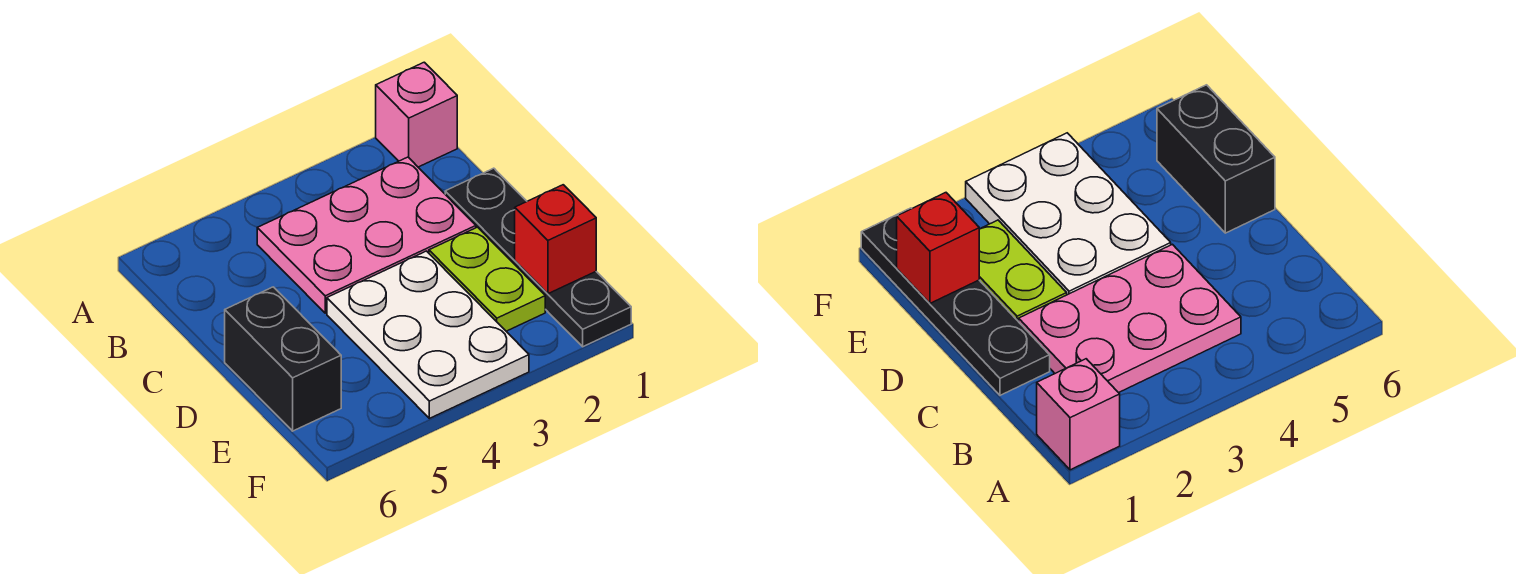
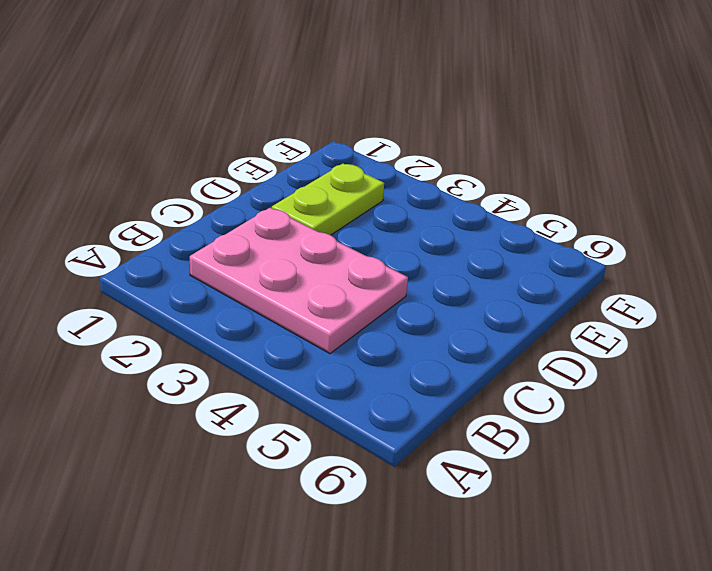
none -> pink brick A1 level 1
none -> black plate C1:F1 level 1

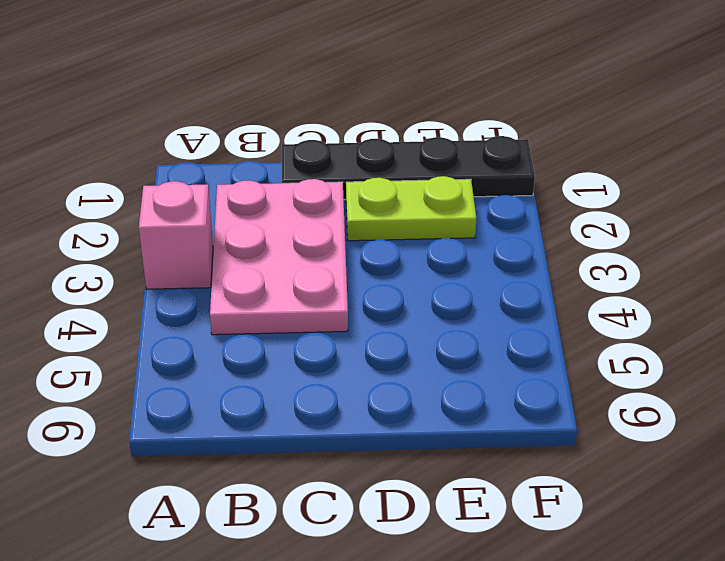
pink brick A3 level 1 -> pink brick A1 level 1
none -> white plate D3:F4 level 1
none -> black brick D6:E6 level 1

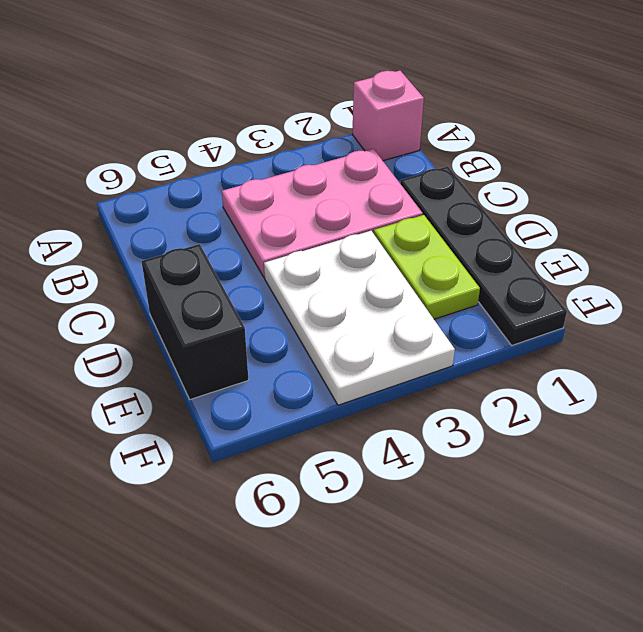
none -> red brick E1 level 2

